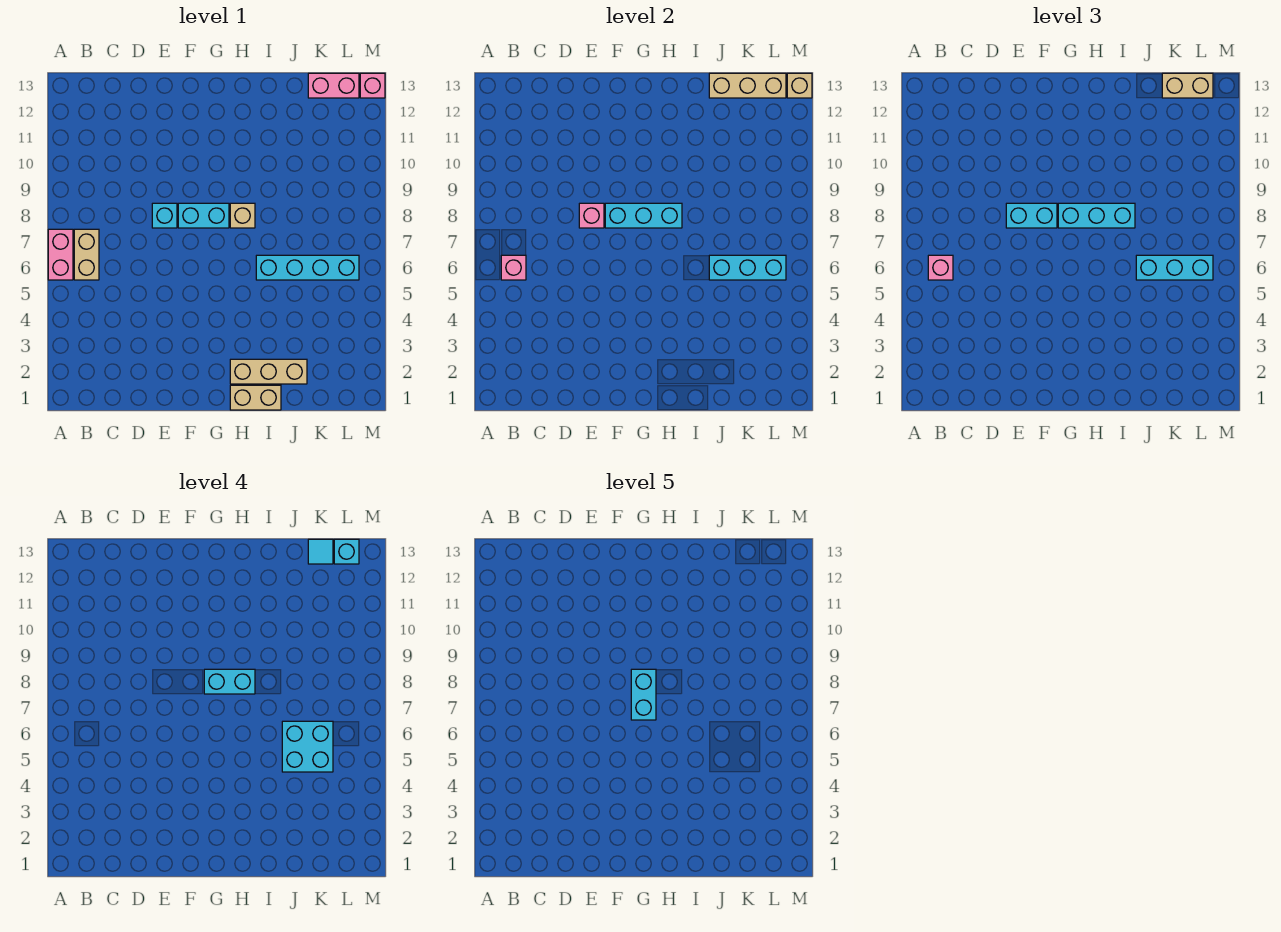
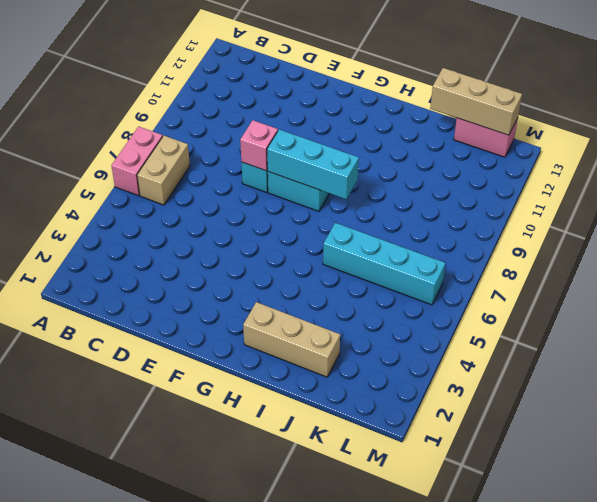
none -> tan brick H1:I1 level 1
none -> tan brick H8 level 1
none -> pink brick M13 level 1

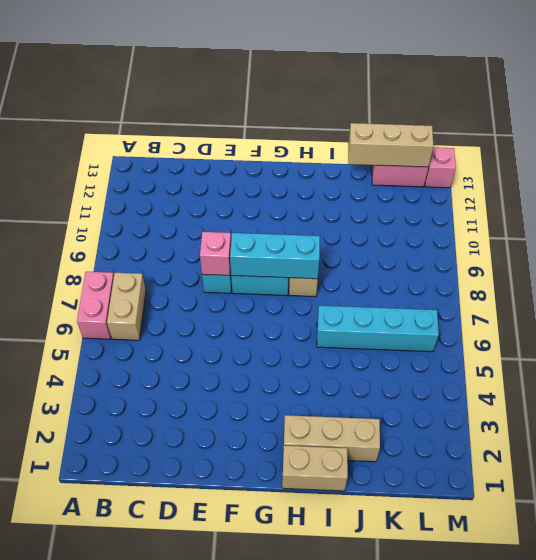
none -> pink brick B6 level 2
none -> cyan brick J6:L6 level 2
none -> tan brick M13 level 2

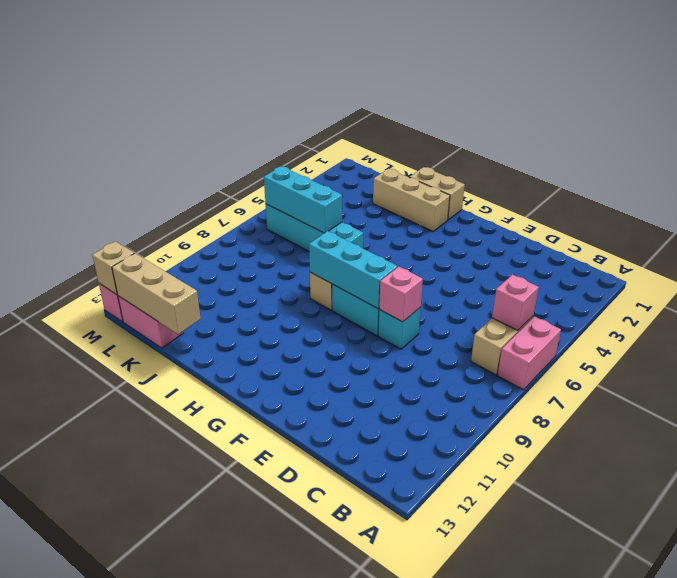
none -> pink brick B6 level 3
none -> cyan brick E8:F8 level 3
none -> cyan brick G8:I8 level 3

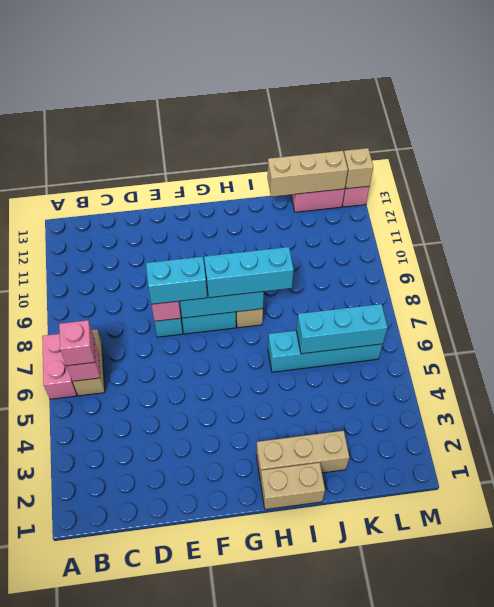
none -> cyan brick J6:L6 level 3
none -> tan brick K13:L13 level 3
none -> cyan brick G8:H8 level 4

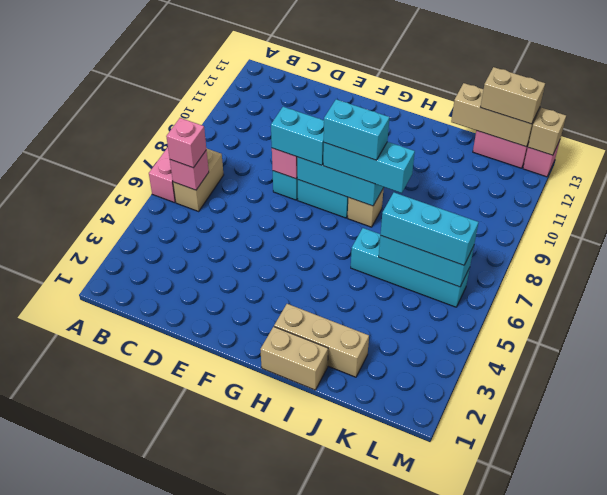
none -> cyan brick J5:K6 level 4
none -> cyan tile K13 level 4
none -> cyan brick L13 level 4

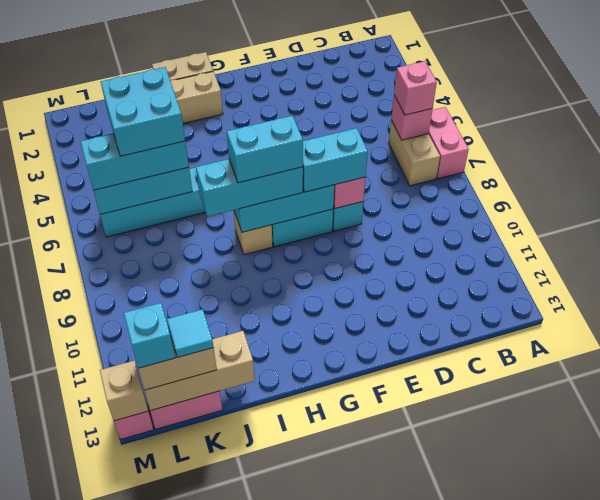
none -> cyan brick G7:G8 level 5

